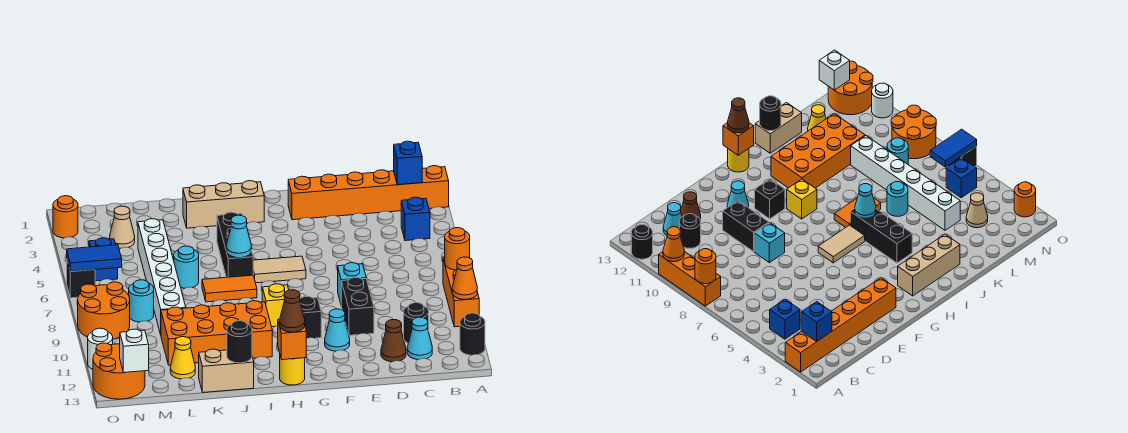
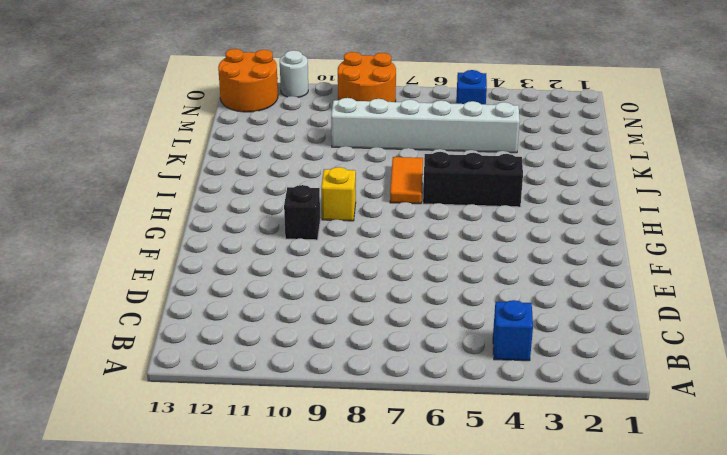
none -> orange brick A2:F2 level 1
none -> orange brick A8:A10 level 1
none -> black round brick A12 level 1
none -> black round brick C11 level 1

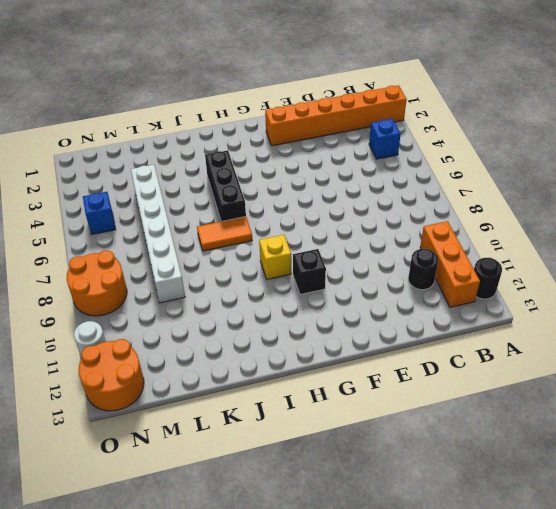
orange brick B10:B12 level 1 -> orange brick A8:A10 level 1
none -> cyan cone C12 level 1
none -> brown cone D12 level 1
none -> cyan brick E8 level 1
none -> black brick E9:E10 level 1

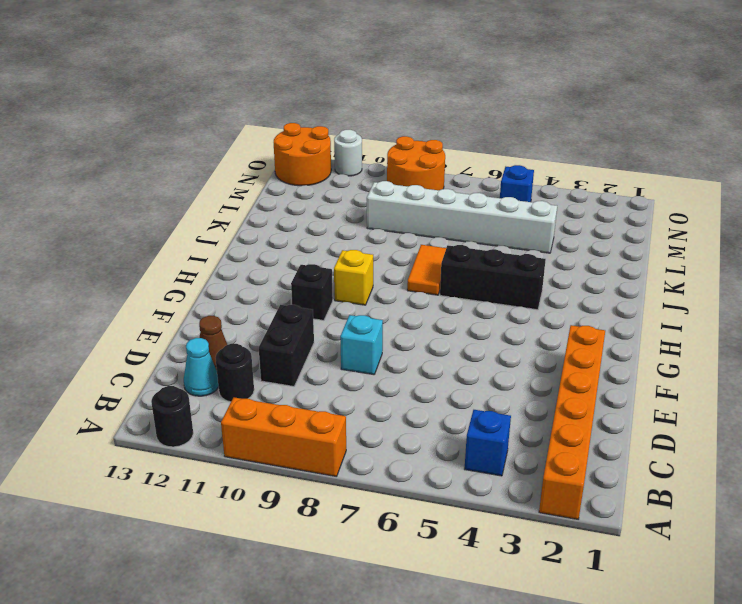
black brick D10:E10 level 1 -> black brick E9:E10 level 1
none -> cyan cone F11 level 1
none -> tan tile G6:H6 level 1
none -> tan brick H2:J2 level 1
none -> yellow round brick H13 level 1

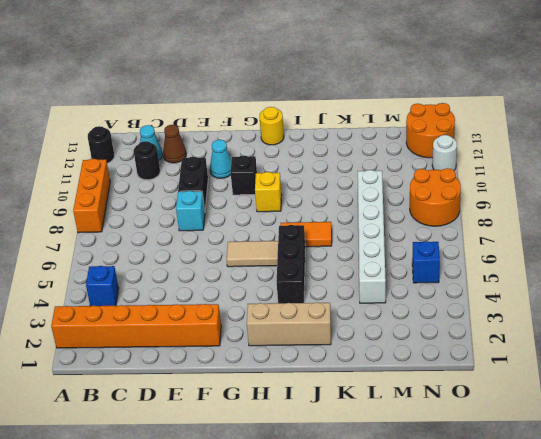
none -> orange brick I10:L11 level 1
none -> tan brick J13:K13 level 1
none -> cyan round brick K6 level 1
none -> yellow cone L12 level 1

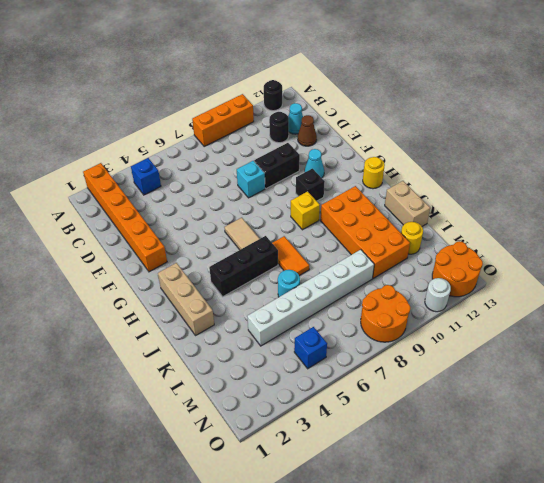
yellow round brick L12 level 1 -> yellow cone L12 level 1
none -> tan cone M3 level 1
none -> cyan round brick M8 level 1
none -> orange round brick O2 level 1
none -> black brick O6 level 1

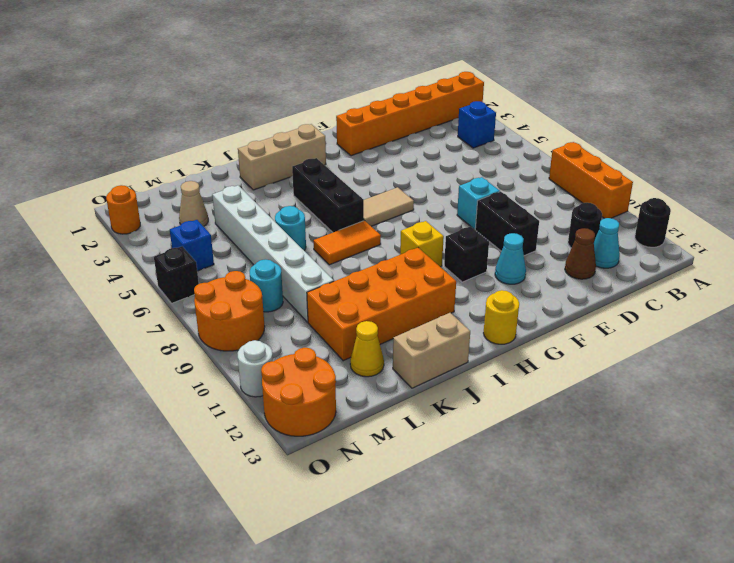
none -> orange round brick A8 level 2
none -> orange cone A10 level 2
none -> blue brick B2 level 2
none -> orange brick H13 level 2

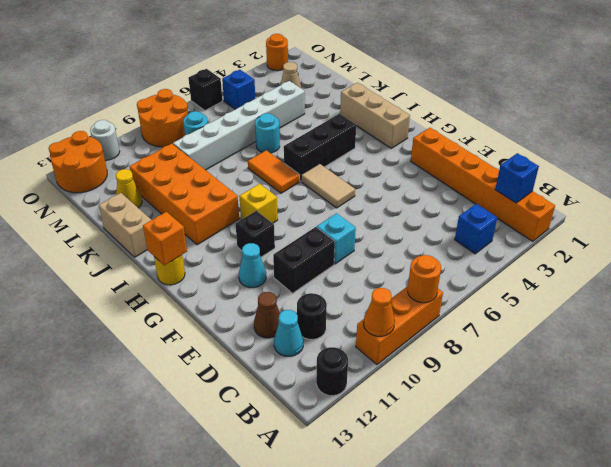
none -> cyan cone I6 level 2
none -> black round brick J13 level 2
none -> blue tile N6:O6 level 2
none -> white brick N13 level 2

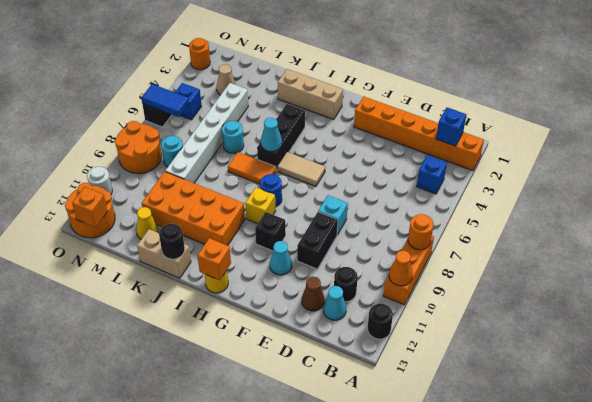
blue round brick H8 level 1 -> none
orange brick N13 level 2 -> white brick N13 level 2
none -> brown cone H13 level 3

